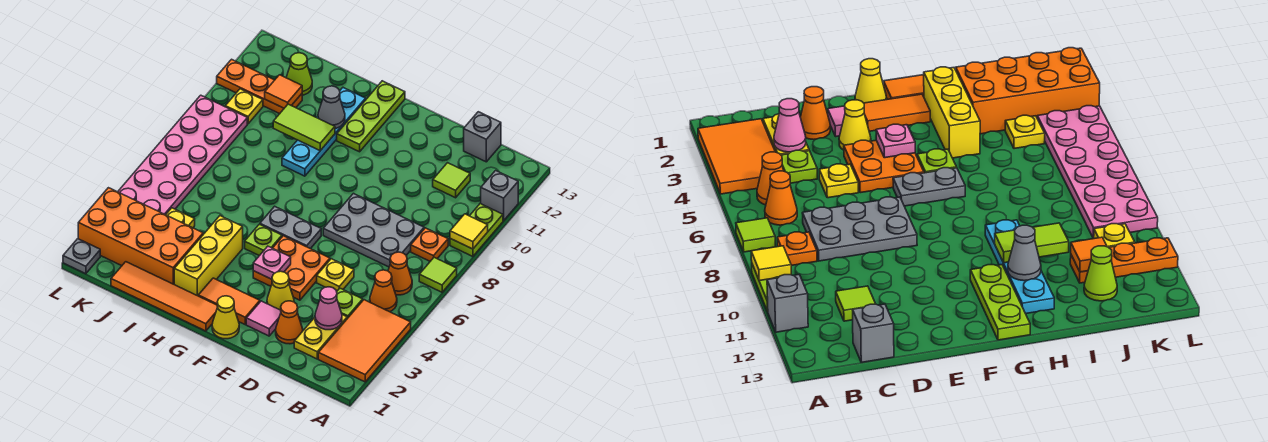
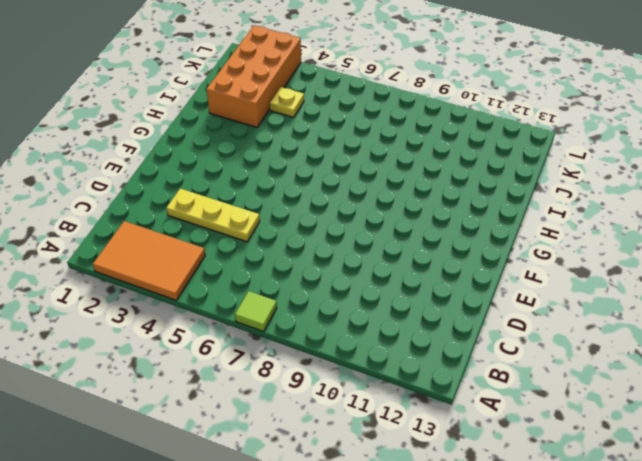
yellow plate D3:D5 level 1 -> yellow plate D5 level 1
none -> lime plate A9:A10 level 1
none -> grey brick A11 level 1
none -> orange cone B5 level 1
none -> orange cone B6 level 1

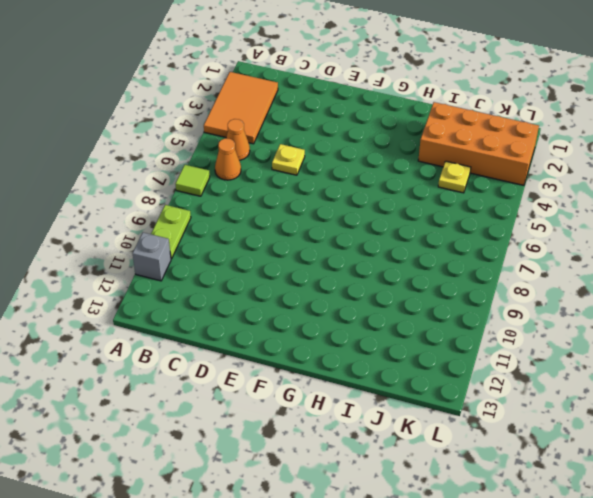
none -> orange plate B8 level 1
none -> yellow plate C2:C3 level 1
none -> lime plate C4 level 1
none -> grey plate C7:E8 level 1

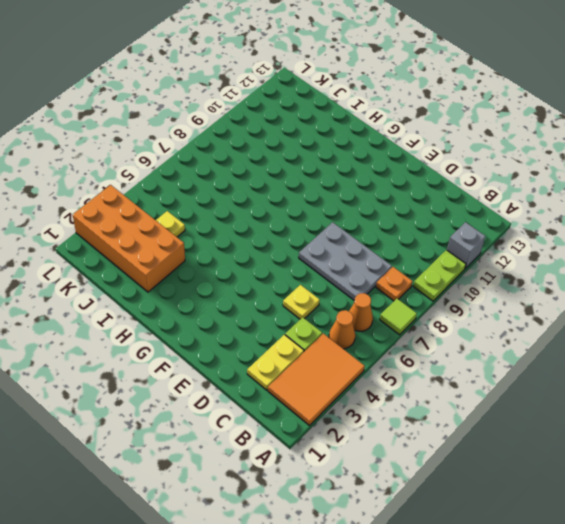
none -> lime tile C11 level 1
none -> grey brick C13 level 1
none -> orange cone D2 level 1
none -> pink tile E2 level 1

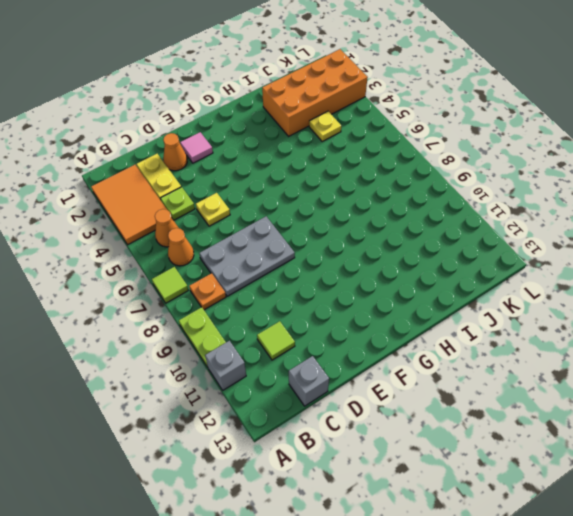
none -> yellow cone E3 level 1
none -> orange plate E4:F5 level 1
none -> yellow cone F1 level 1
none -> orange tile F2:G2 level 1

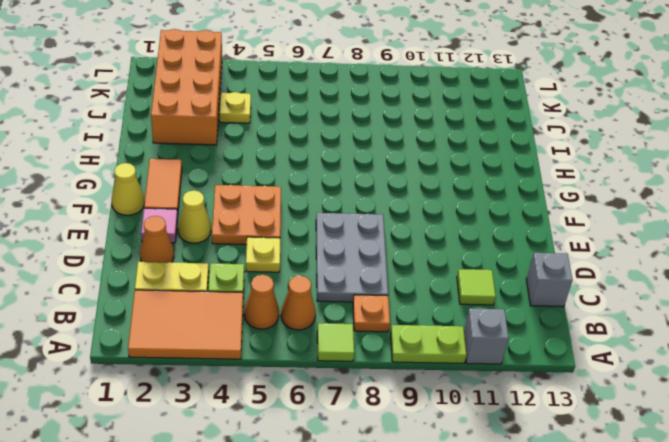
none -> grey plate F6:G6 level 1
none -> orange tile G1:J1 level 1
none -> lime plate G5 level 1
none -> lime plate G11:G13 level 1

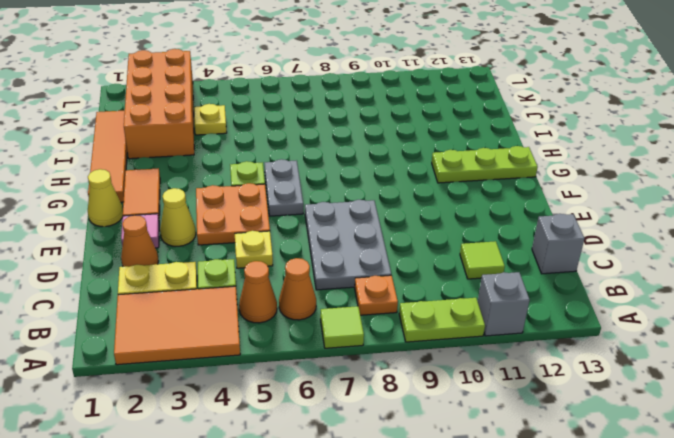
none -> yellow brick H2:H4 level 1
none -> cyan plate H9:H12 level 1
none -> orange plate J11:L11 level 1
none -> lime cone J12 level 1

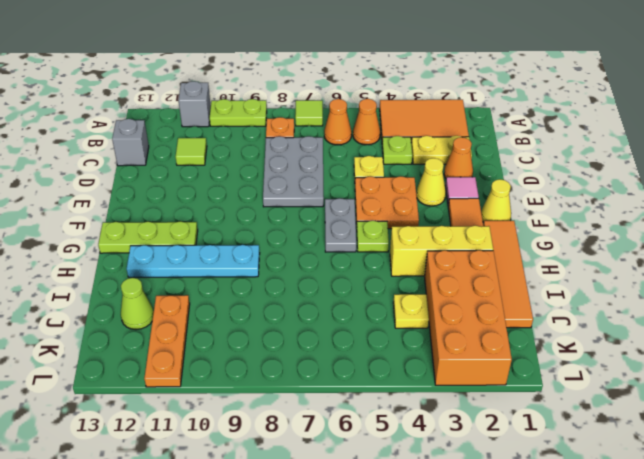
none -> pink plate K4:L9 level 1
none -> yellow plate K10 level 1
none -> grey plate L1 level 1
none -> yellow tile A9 level 2

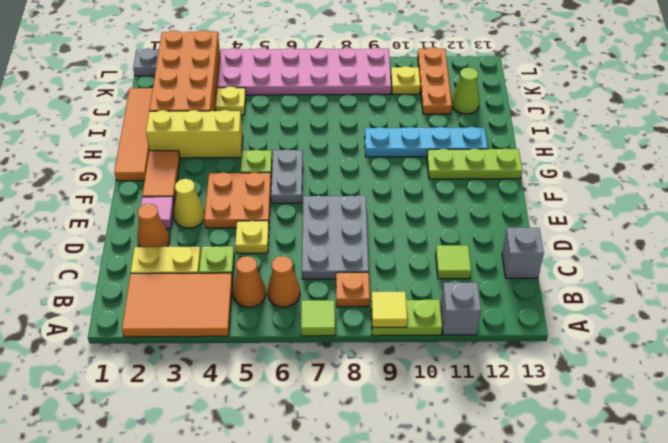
none -> yellow cone F1 level 1
none -> pink cone C3 level 2
none -> pink plate F4 level 2
none -> lime tile H10:I10 level 2

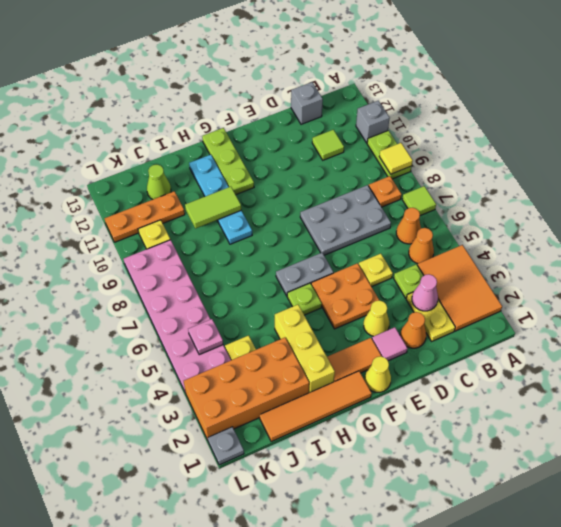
pink plate K5 level 2 -> pink plate F4 level 2
none -> grey cone H11 level 2
none -> orange tile J11 level 2

